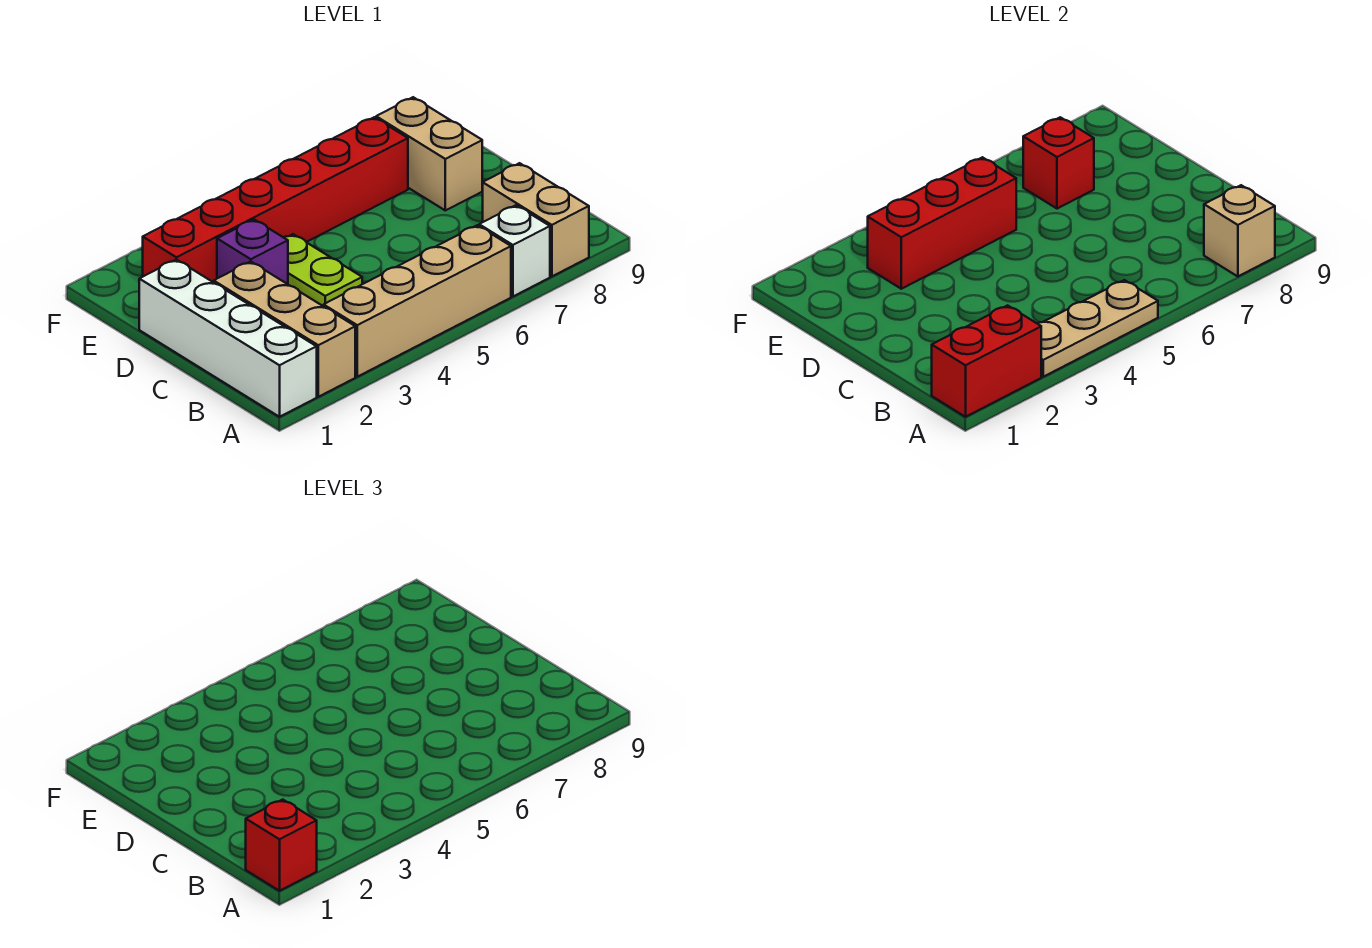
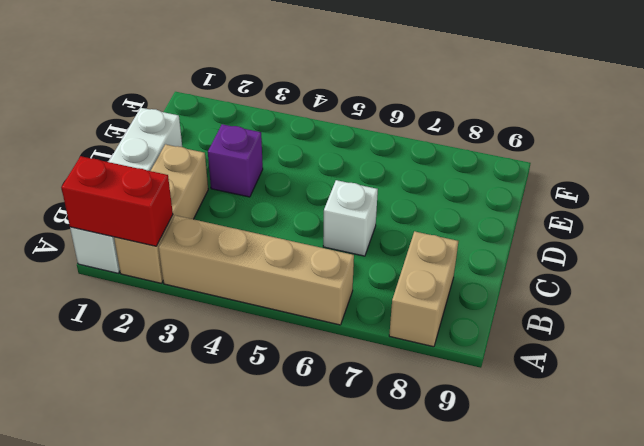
white brick C6 level 1 -> white brick A7 level 1
none -> lime plate C4:D4 level 1
none -> tan brick D8:E8 level 1
none -> red brick E2:E7 level 1

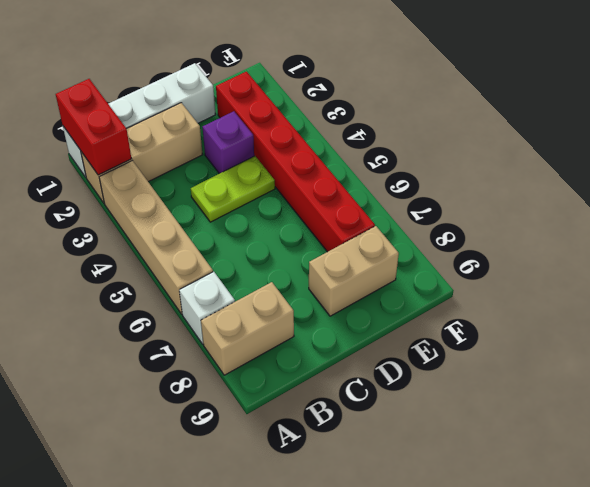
none -> tan plate A3:A5 level 2
none -> tan brick A8 level 2
none -> red brick E3:E5 level 2

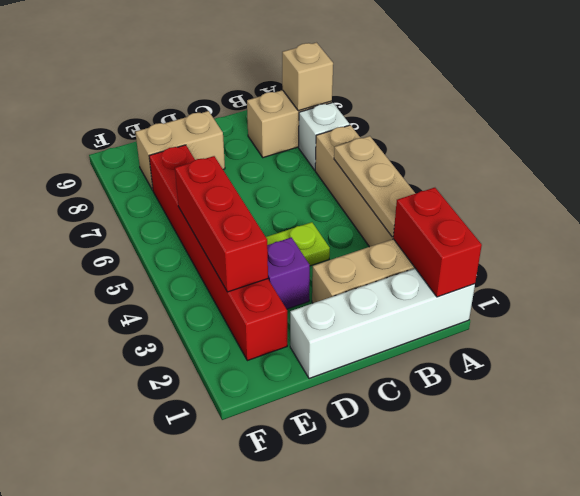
none -> red brick E7 level 2
none -> red brick A1 level 3

